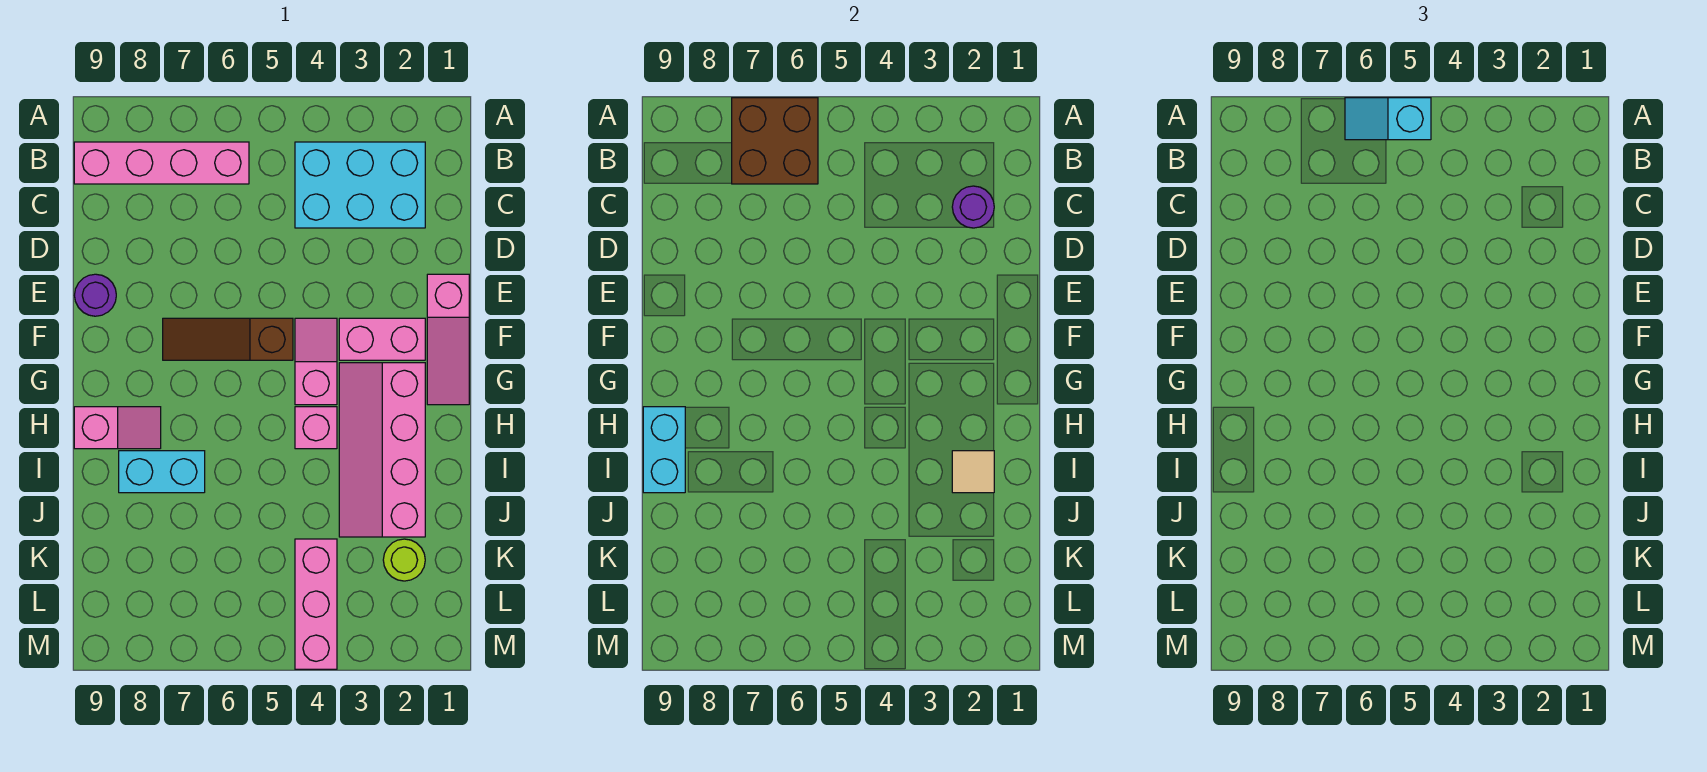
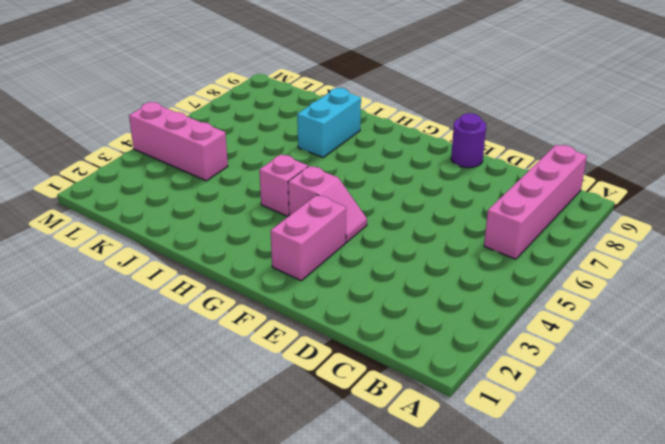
none -> cyan brick B2:C4 level 1
none -> pink slope E1:G1 level 1 top E
none -> brown slope F5:F7 level 1 top 5

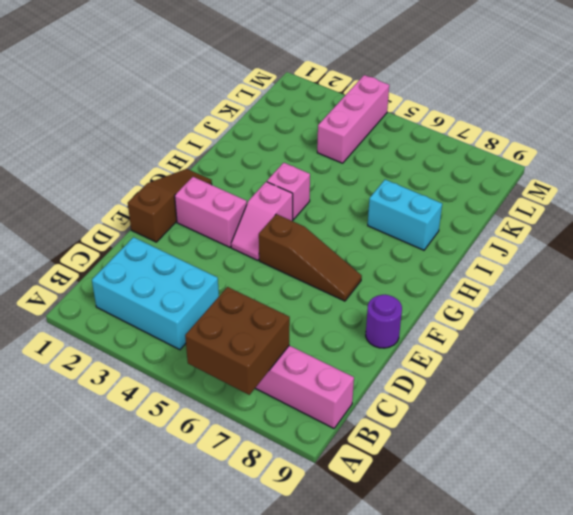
brown slope E1:G1 level 1 top E -> pink slope E1:G1 level 1 top E
none -> pink slope G2:J3 level 1 top 2
none -> pink slope H8:H9 level 1 top 9
none -> lime round brick K2 level 1

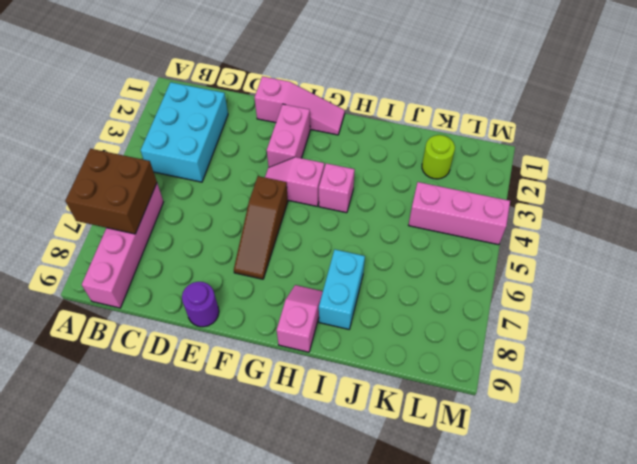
none -> pink slope G2:J3 level 1 top 2
none -> purple round brick C2 level 2
none -> cyan brick H9:I9 level 2

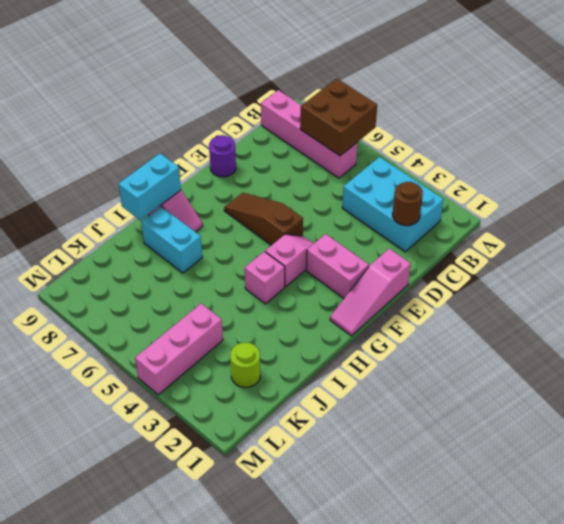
brown round brick C2 level 2 -> purple round brick C2 level 2
none -> pink slope G2:J3 level 1 top 2
none -> tan tile I2 level 2
none -> cyan slope A5:A6 level 3 top 5

